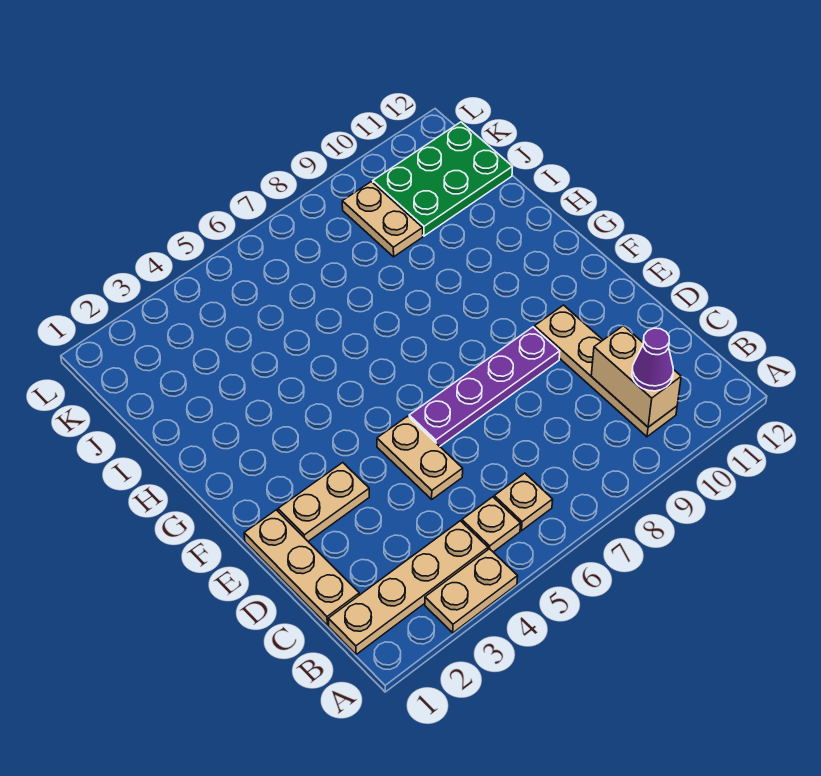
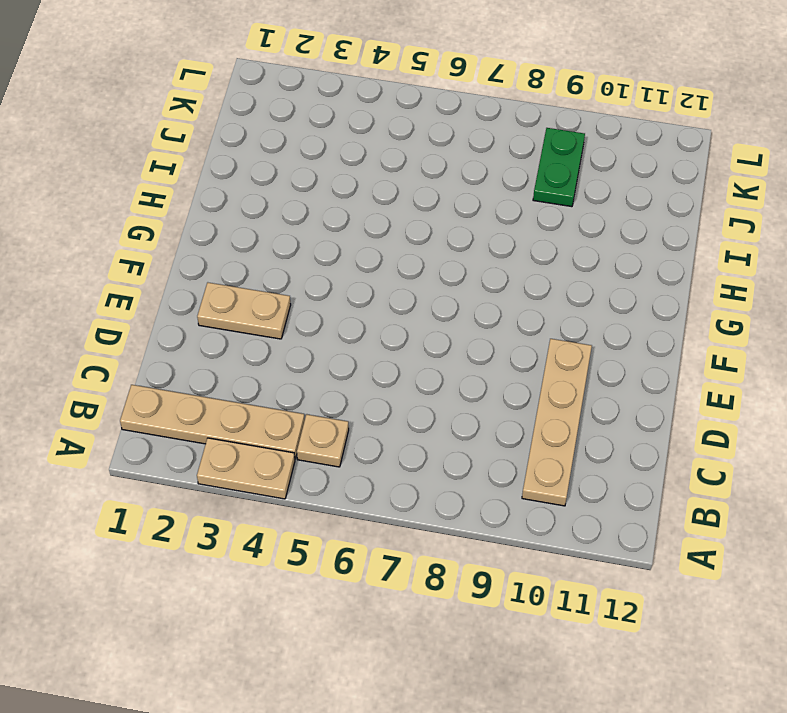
green plate J9:K9 level 1 -> tan plate J9:K9 level 1
none -> tan plate B6 level 1
none -> tan plate C1:E1 level 1
none -> tan plate D5:E5 level 1

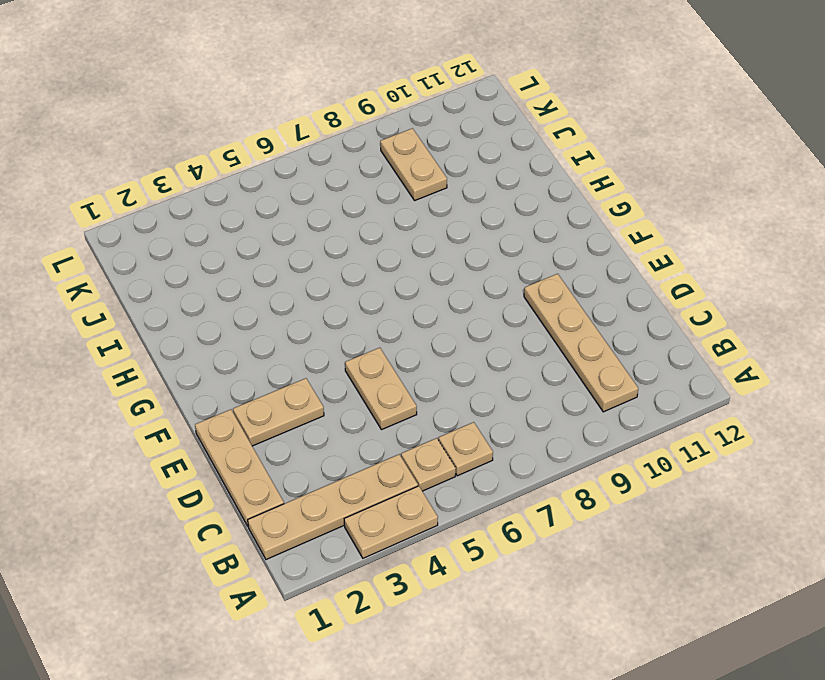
none -> purple plate E6:E9 level 1
none -> green plate J10:K12 level 1
none -> tan brick B10:C10 level 2

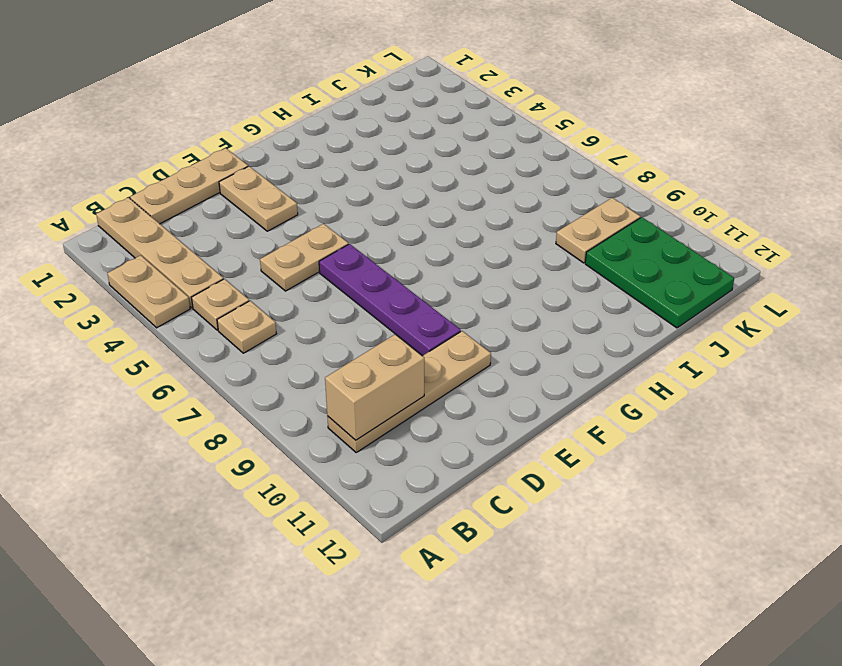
none -> purple cone B10 level 3

